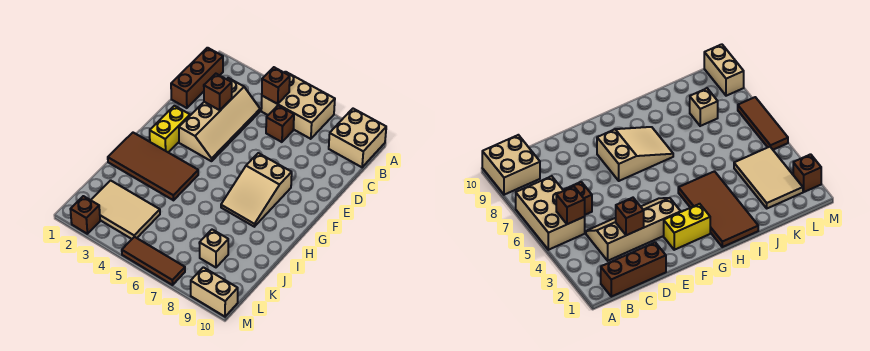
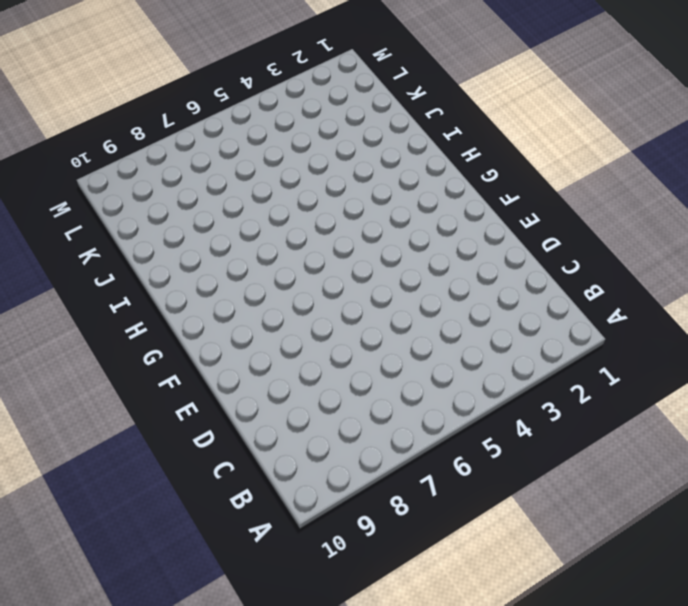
none -> tan brick A5:B7 level 1
none -> tan brick A9:B10 level 1
none -> brown brick B1:D1 level 1

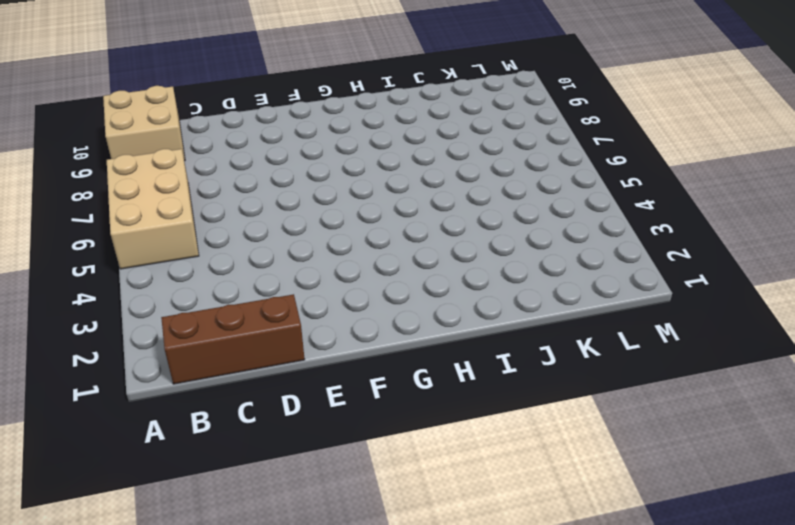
none -> tan slope C3:F4 level 1 top 3
none -> brown brick C6 level 1
none -> yellow brick F2:G2 level 1

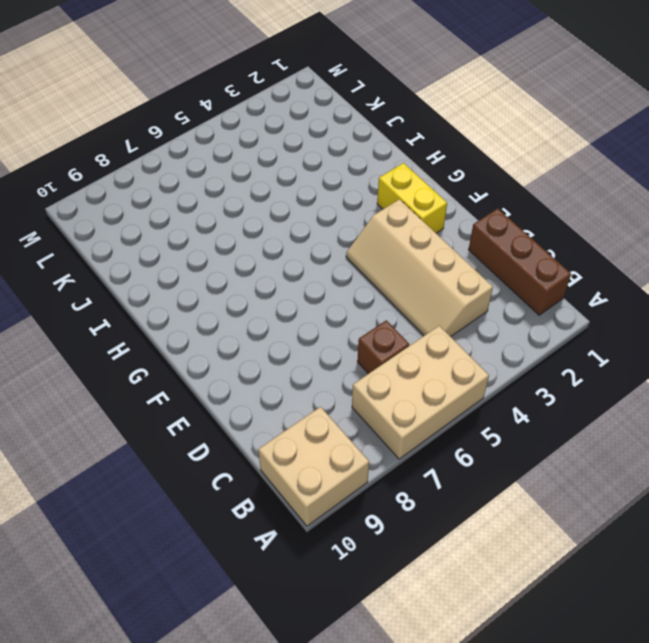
none -> tan slope F7:H8 level 1 top F
none -> brown tile H1:I4 level 1
none -> tan tile K2:L4 level 1

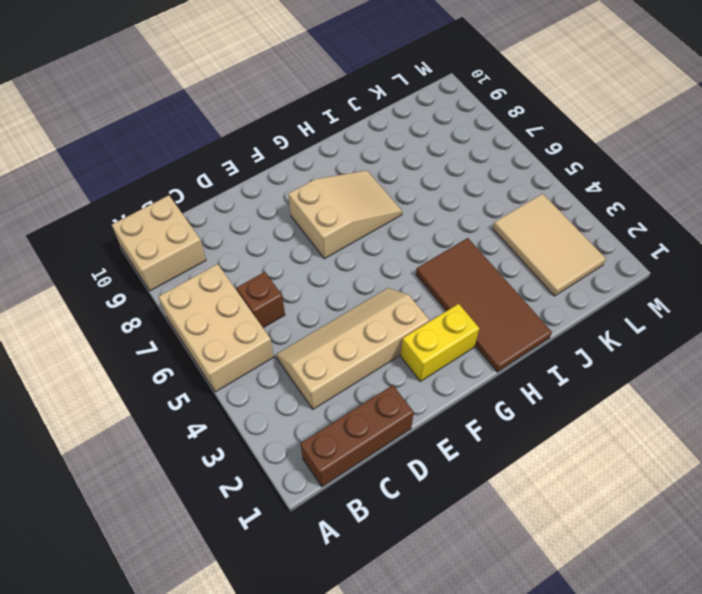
none -> tan brick K8 level 1
none -> brown brick M2 level 1
none -> brown tile M5:M7 level 1

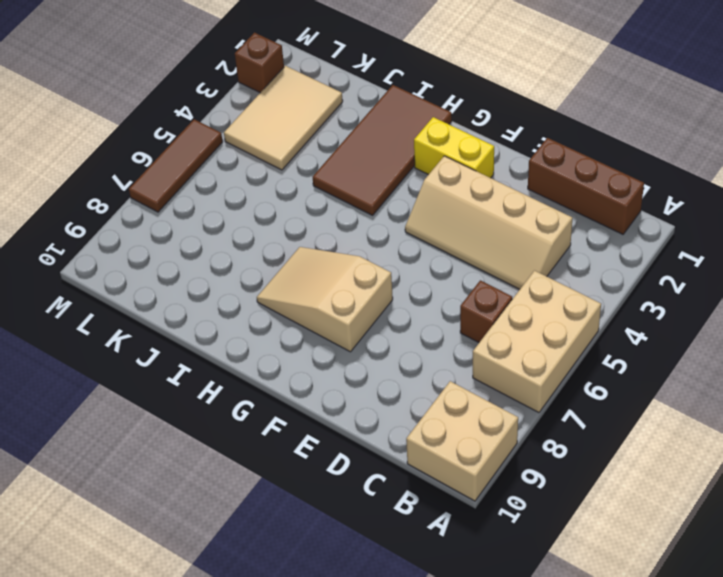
none -> tan brick K8 level 1
none -> tan brick M9:M10 level 1
none -> brown brick B5 level 2

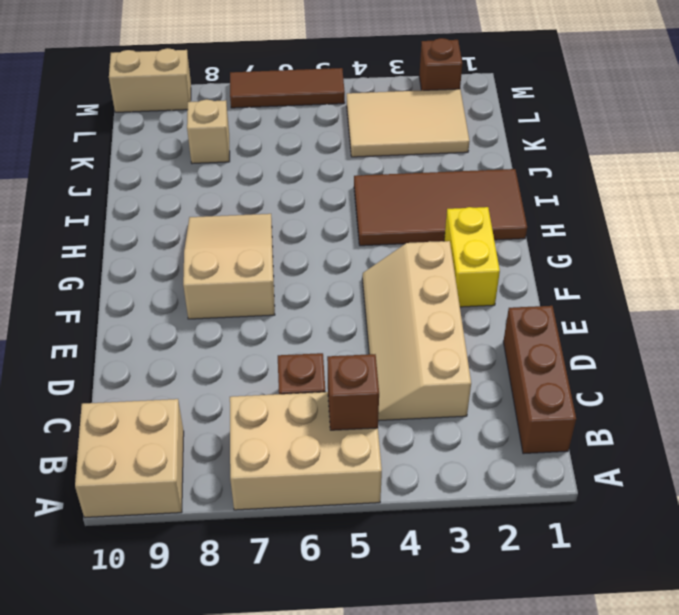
none -> brown brick D3 level 2

